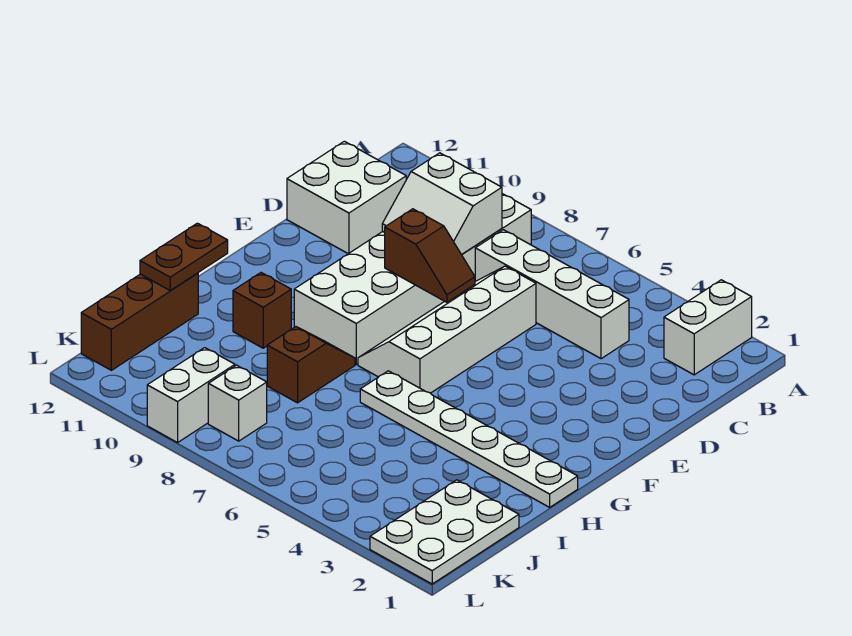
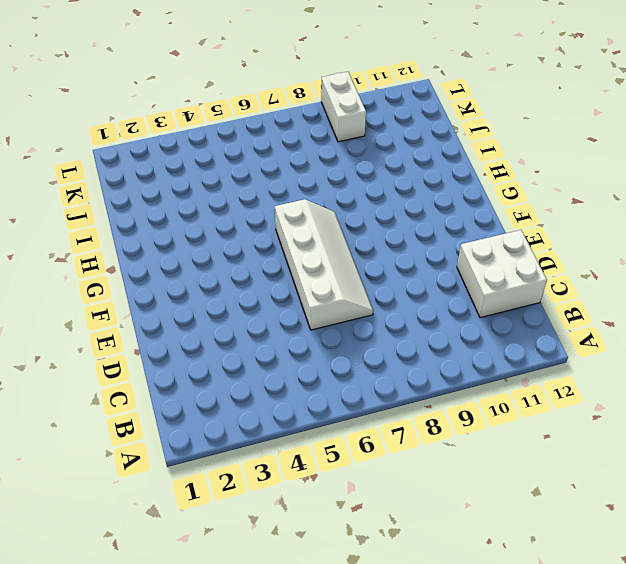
none -> white brick A2:B2 level 1
none -> white brick B8:G9 level 1
none -> white brick C4:C7 level 1

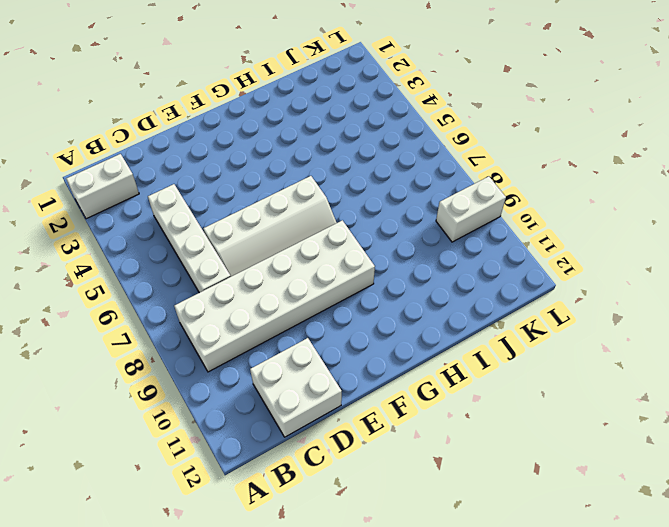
none -> white plate H1:H6 level 1
none -> brown slope H8:I8 level 1 top I
none -> brown brick H10 level 1

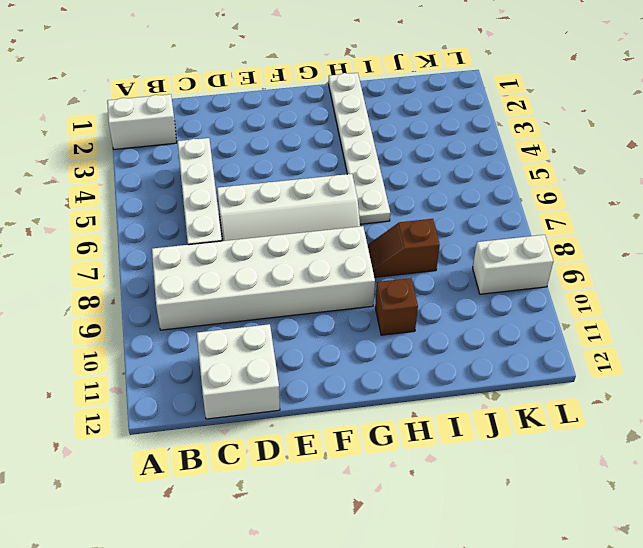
none -> brown brick I12:K12 level 1
none -> white plate J1:L2 level 1
none -> white brick K8 level 1

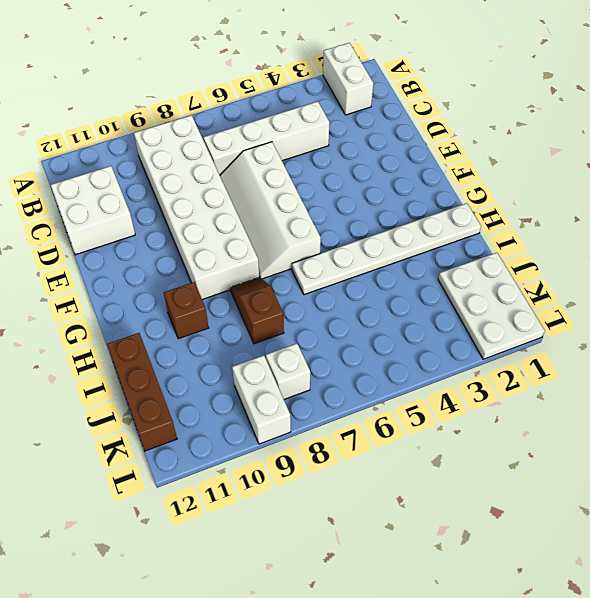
none -> white slope C8:D9 level 2 top C
none -> brown slope E7:E8 level 2 top 8
none -> brown plate H12:I12 level 2

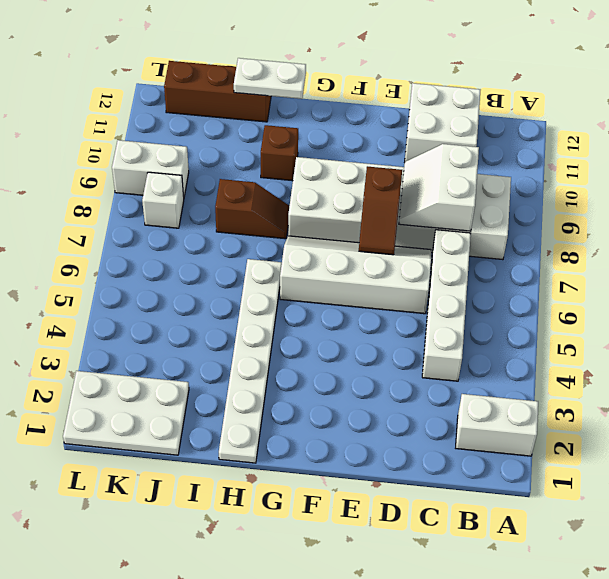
white plate H12:I12 level 2 -> brown plate H12:I12 level 2

